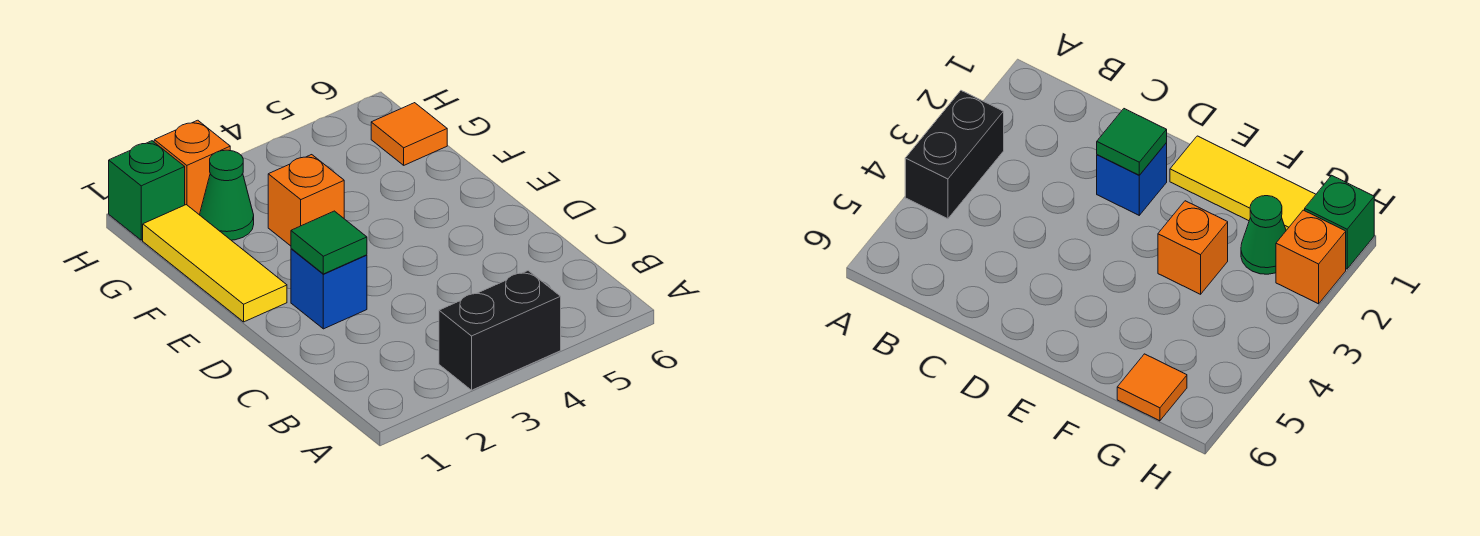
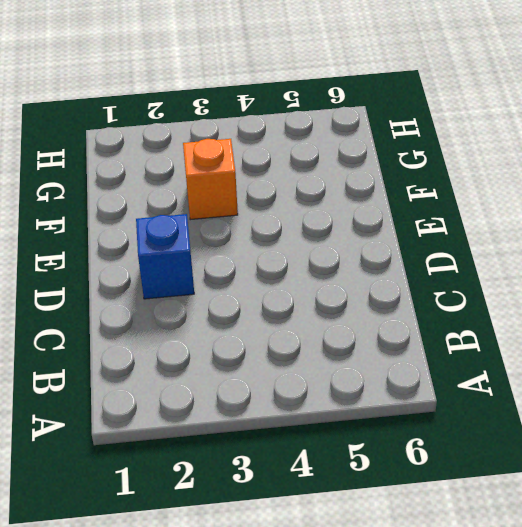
none -> black brick A3:A4 level 1
none -> yellow tile E1:G1 level 1

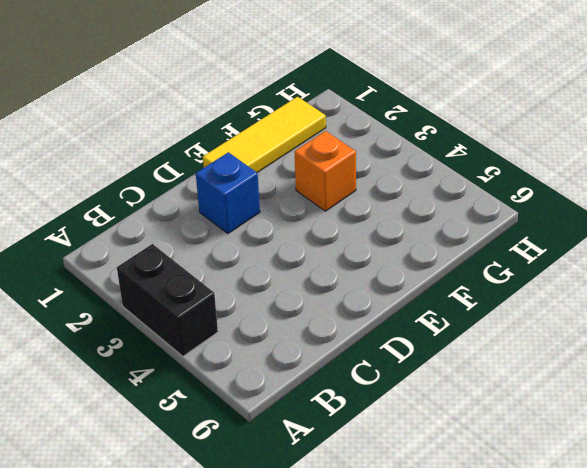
none -> green cone G2 level 1
none -> orange tile G6 level 1

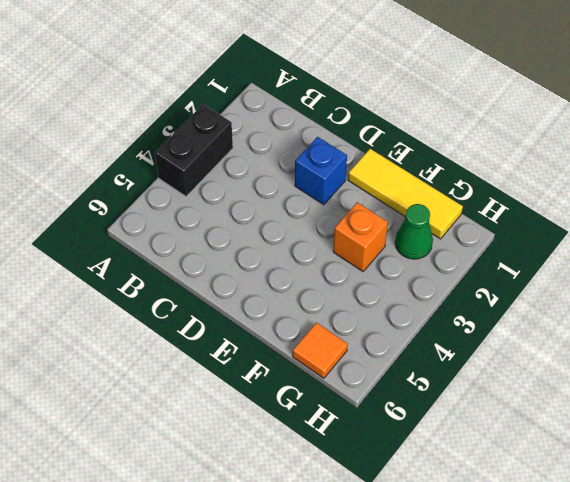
none -> green brick H1 level 1
none -> orange brick H2 level 1

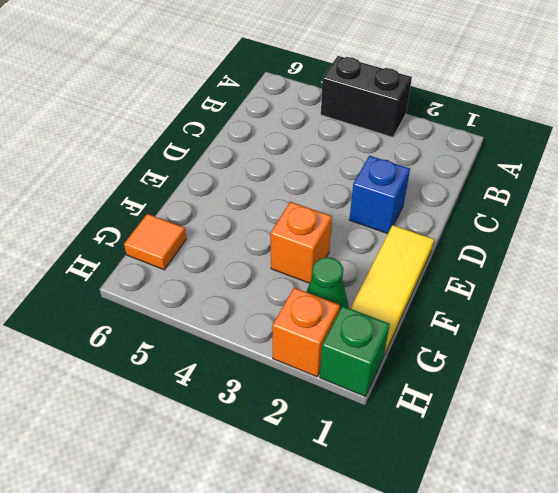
none -> green tile D2 level 2

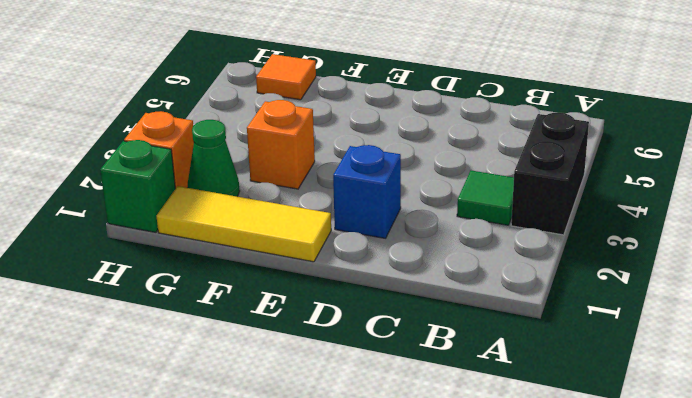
green tile B3 level 1 -> green tile D2 level 2

